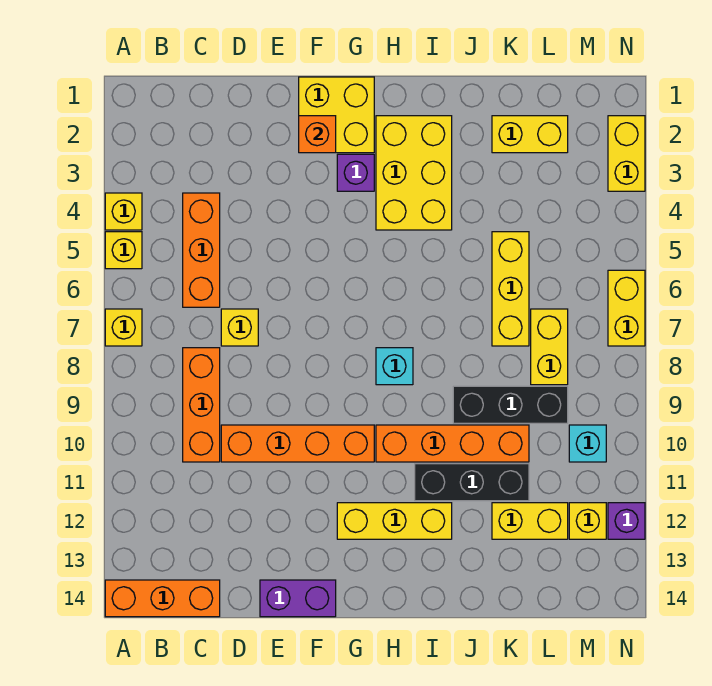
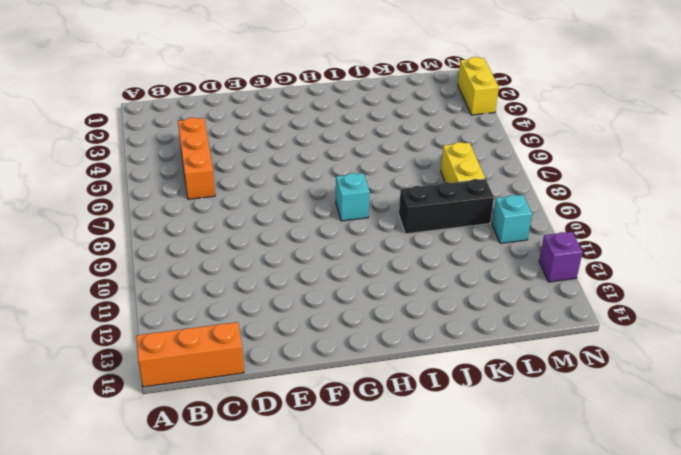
none -> yellow brick A4 level 1
none -> yellow brick A5 level 1
none -> yellow brick A7 level 1

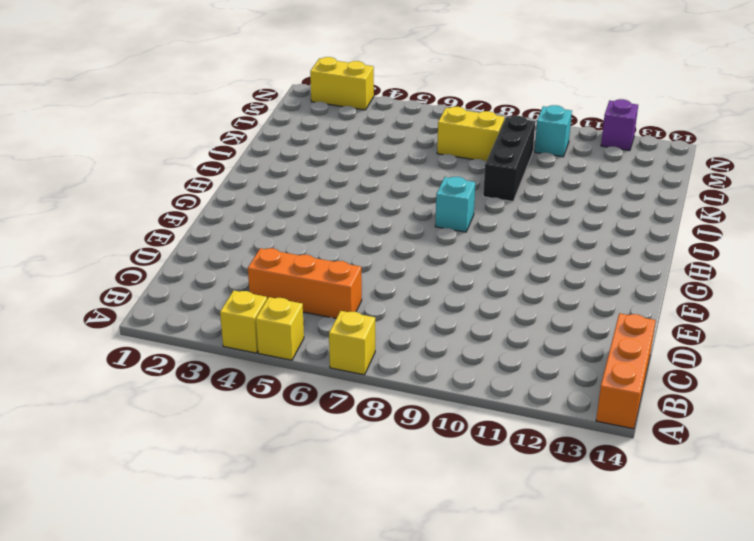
none -> orange brick C8:C10 level 1
none -> yellow brick D7 level 1
none -> orange brick D10:G10 level 1

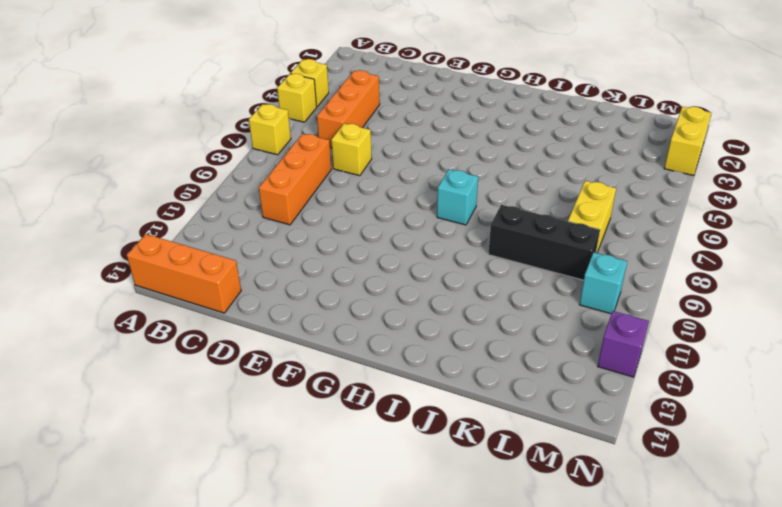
none -> orange brick D10:G10 level 1
none -> purple brick E14:F14 level 1
none -> yellow brick F1:G2 level 1

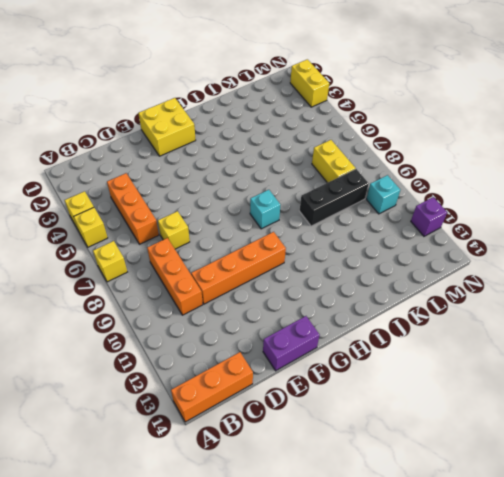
none -> purple brick G3 level 1
none -> yellow brick G12:I12 level 1
none -> yellow brick H2:I4 level 1

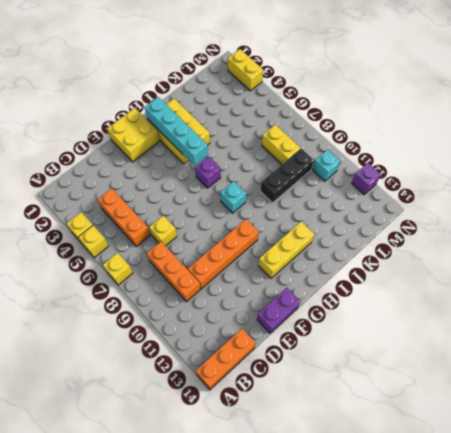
cyan brick H2:H5 level 2 -> none
purple brick H6 level 1 -> purple brick G3 level 1
none -> orange brick H10:K10 level 1
none -> black brick I11:K11 level 1
none -> yellow brick K2:L2 level 1

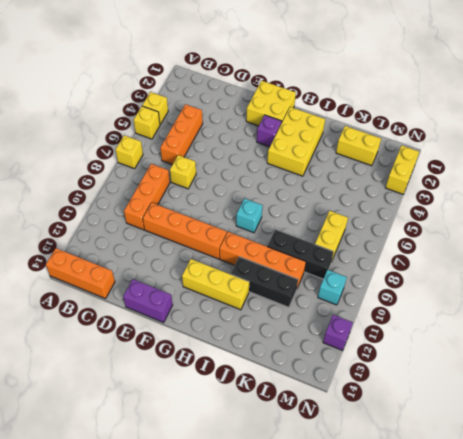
none -> yellow brick K5:K7 level 1
none -> yellow brick K12:L12 level 1
none -> yellow brick M12 level 1

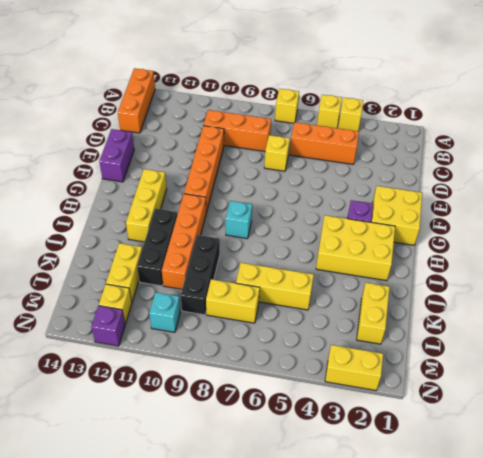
none -> yellow brick N6:N7 level 1
none -> orange brick F2 level 2

